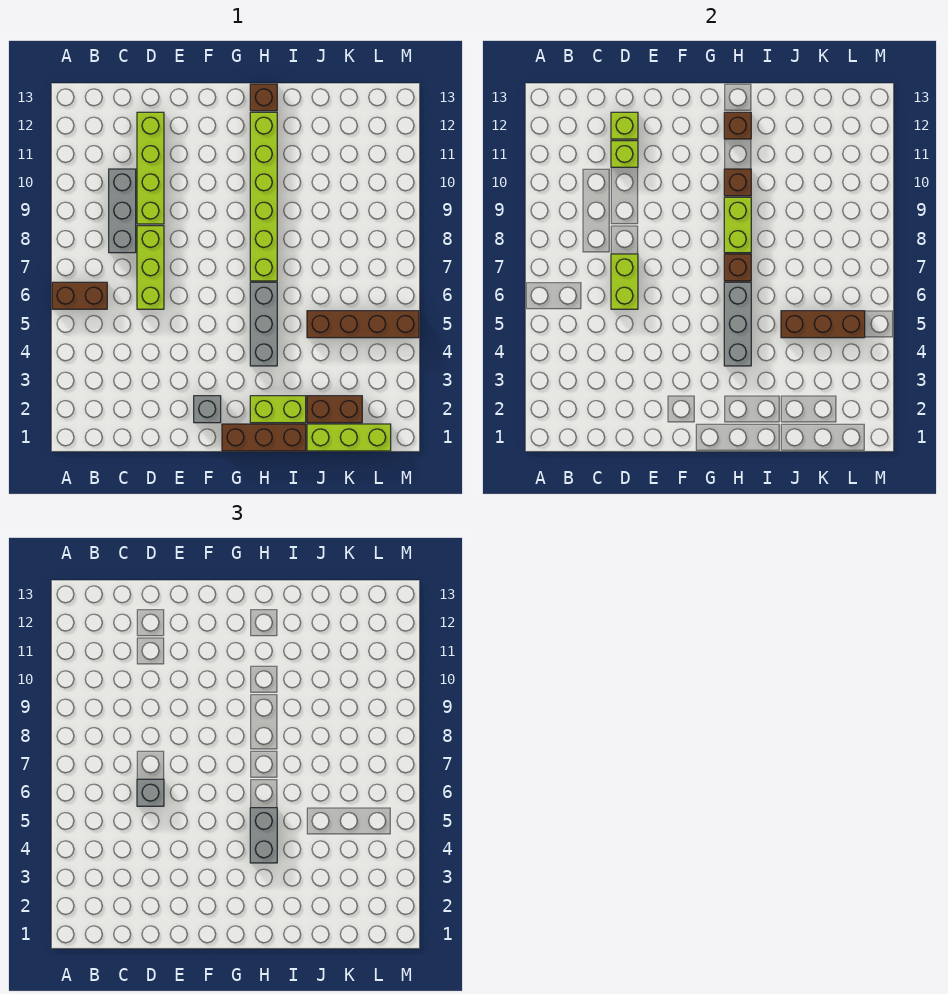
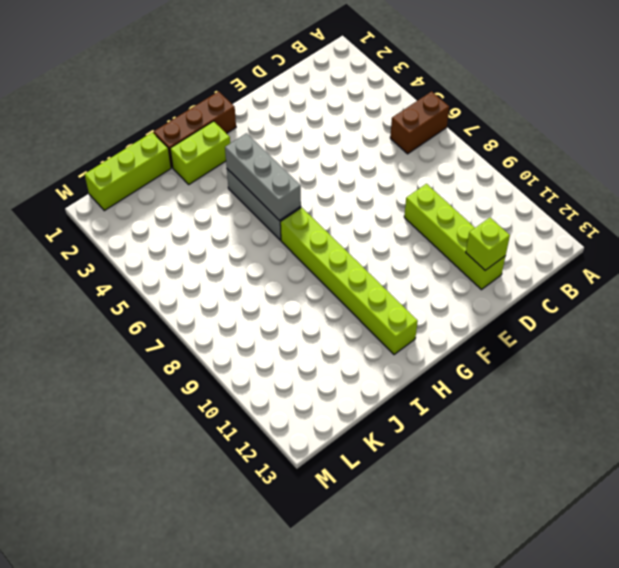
none -> grey brick C8:C10 level 1
none -> lime brick D6:D8 level 1
none -> grey brick F2 level 1

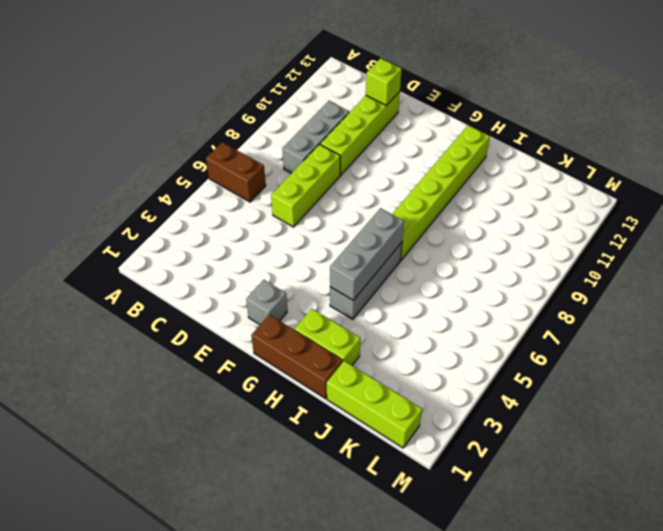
none -> brown brick H13 level 1
none -> brown brick J2:K2 level 1
none -> brown brick J5:M5 level 1

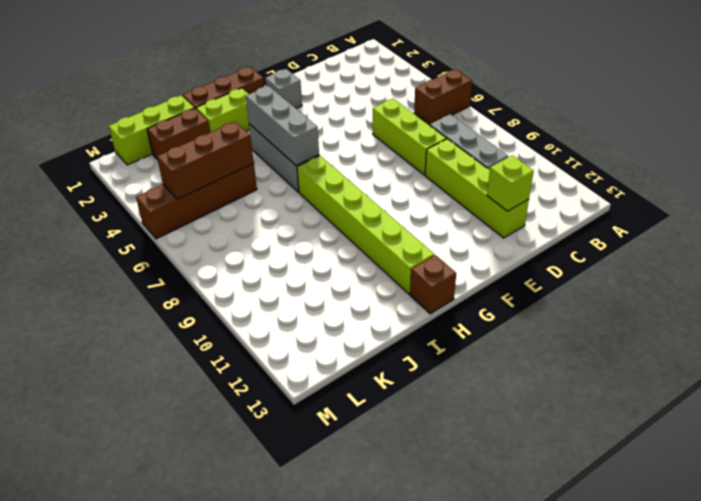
none -> lime brick D6:D7 level 2
none -> lime brick D11 level 2
none -> brown brick H7 level 2

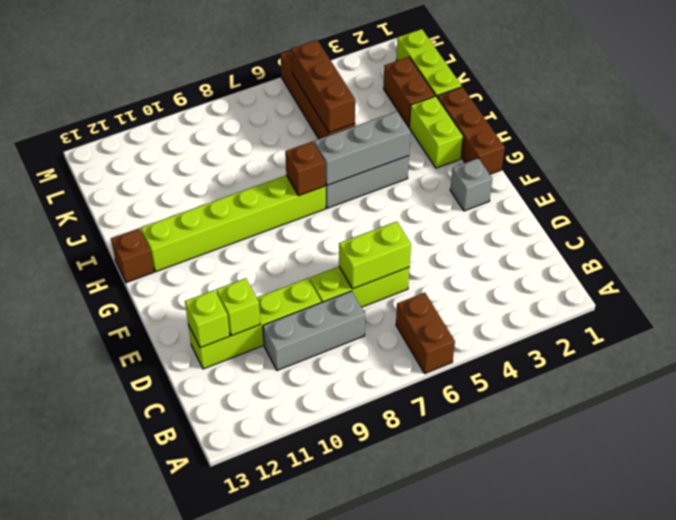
none -> lime brick H8:H9 level 2
none -> brown brick H10 level 2
none -> brown brick H12 level 2

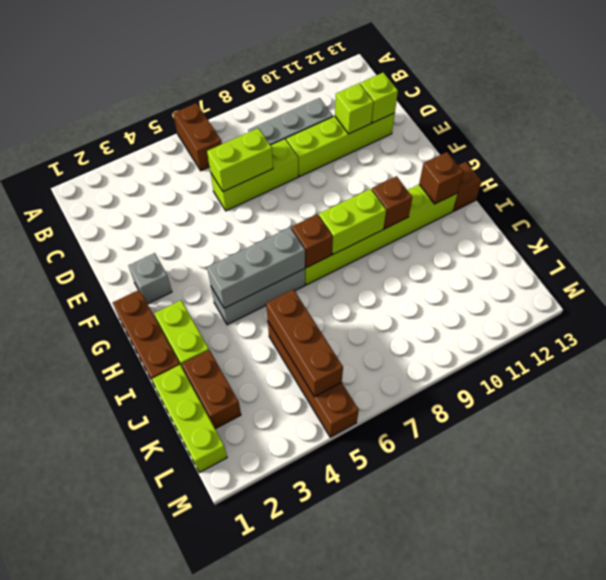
none -> grey brick D6 level 3
none -> grey brick H4:H5 level 3

